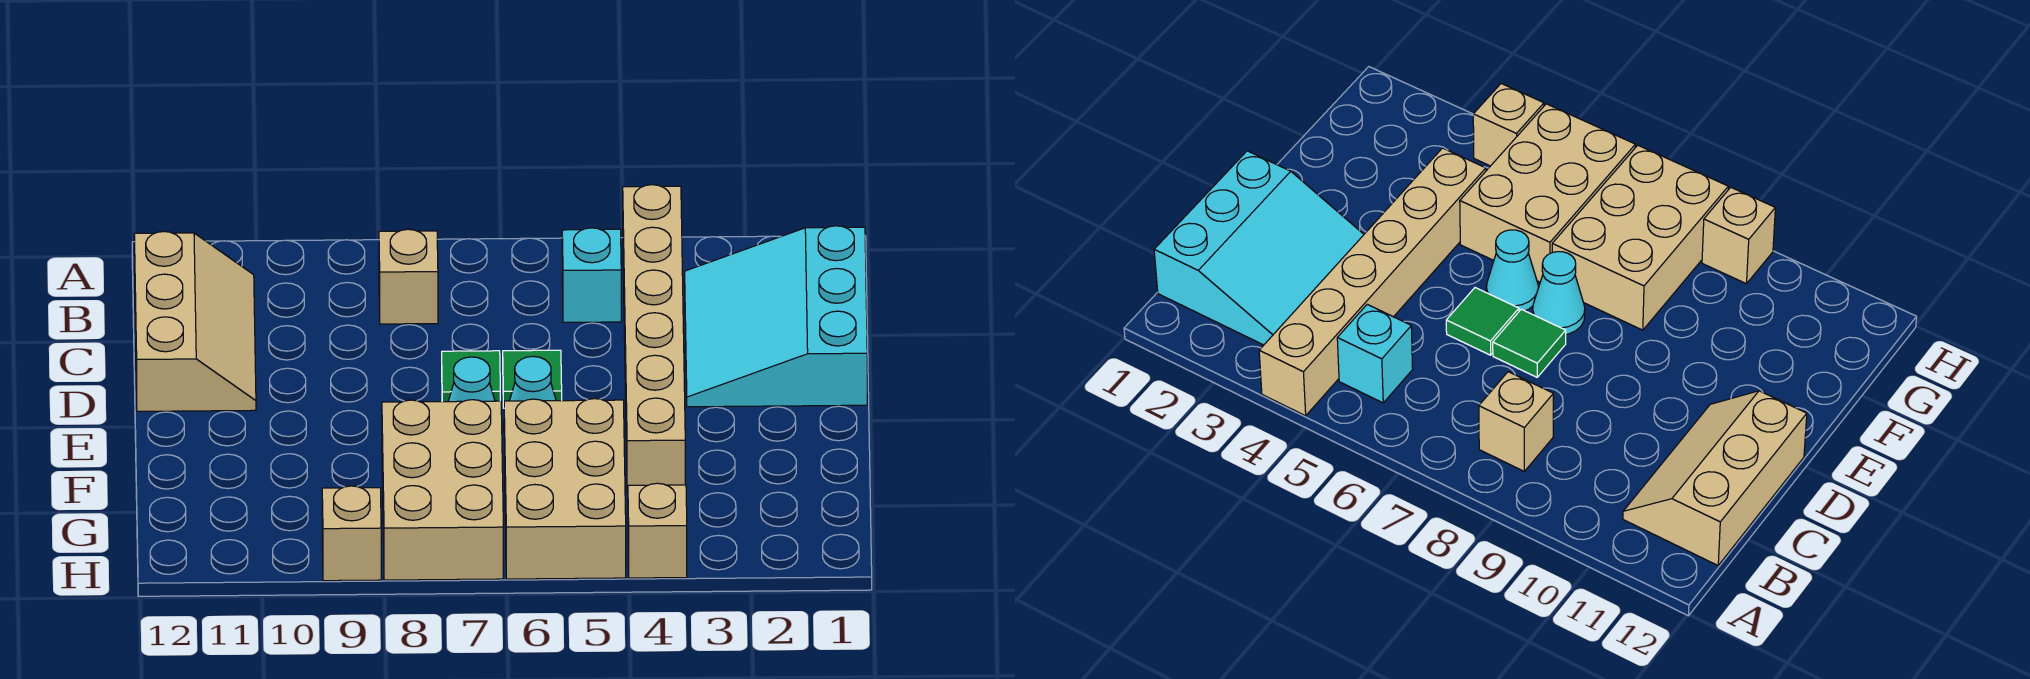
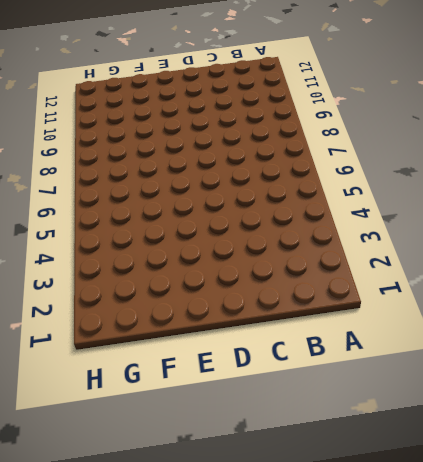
none -> tan brick A4:F4 level 1
none -> cyan slope B1:D3 level 1 top 1
none -> cyan brick B5 level 1

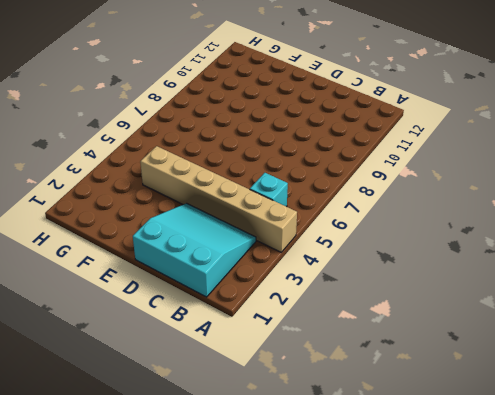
none -> tan brick B8 level 1
none -> tan slope B11:D12 level 1 top 12
none -> green tile D6 level 1

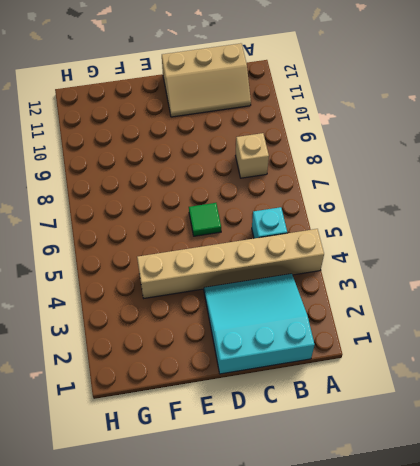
none -> green tile D7 level 1
none -> cyan cone E6 level 1
none -> cyan cone E7 level 1

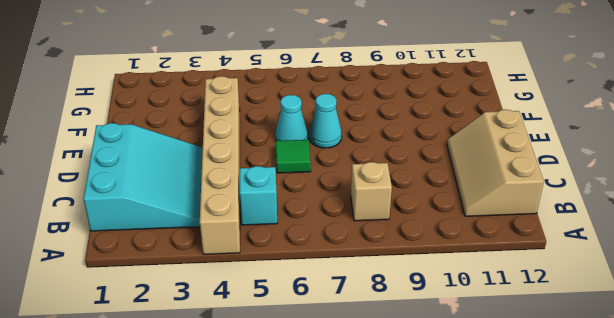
none -> green tile D7 level 1
none -> tan brick F5:H6 level 1
none -> tan brick F7:H8 level 1

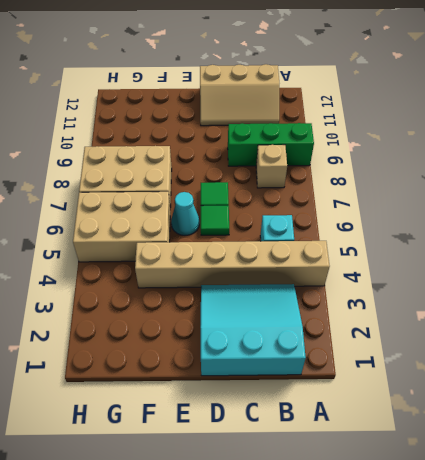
green brick A9:C9 level 1 -> none
none -> cyan cone E7 level 1
none -> tan brick H4 level 1
none -> tan brick H9 level 1

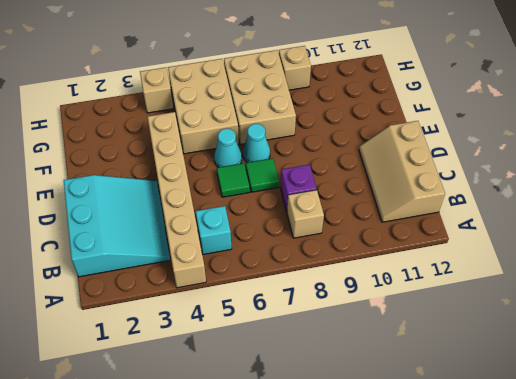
purple brick C8 level 1 -> none

